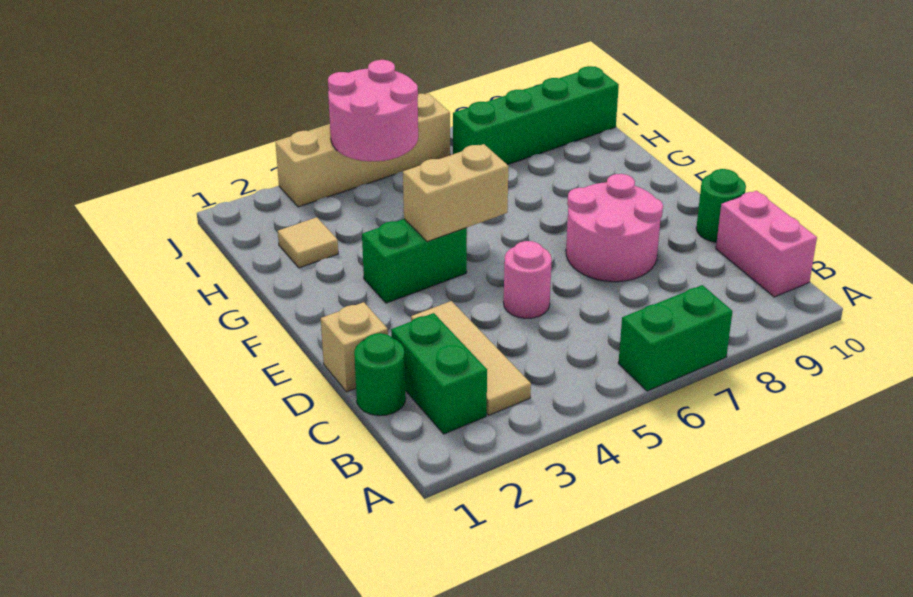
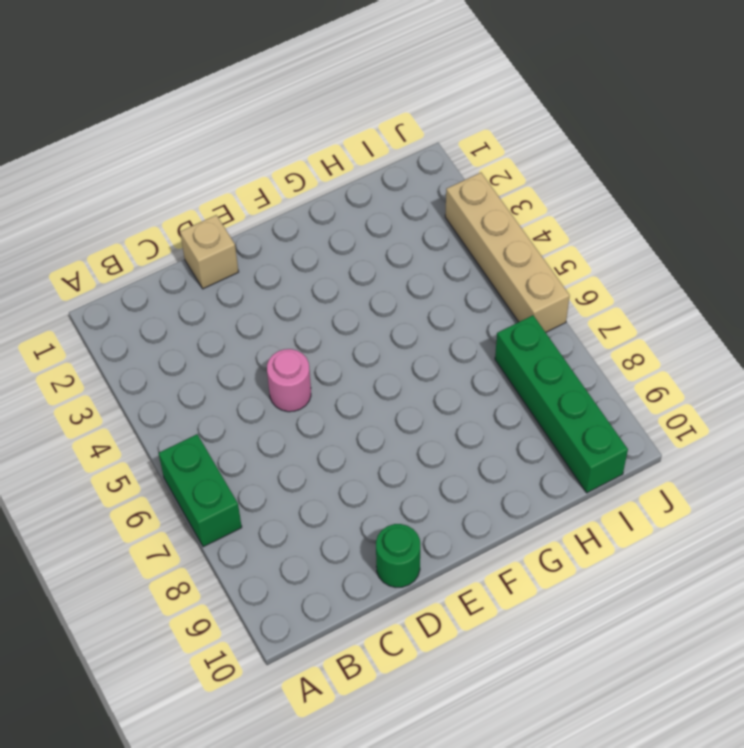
none -> green brick B2:C2 level 1
none -> tan tile B3:D3 level 1
none -> pink brick B10:C10 level 1

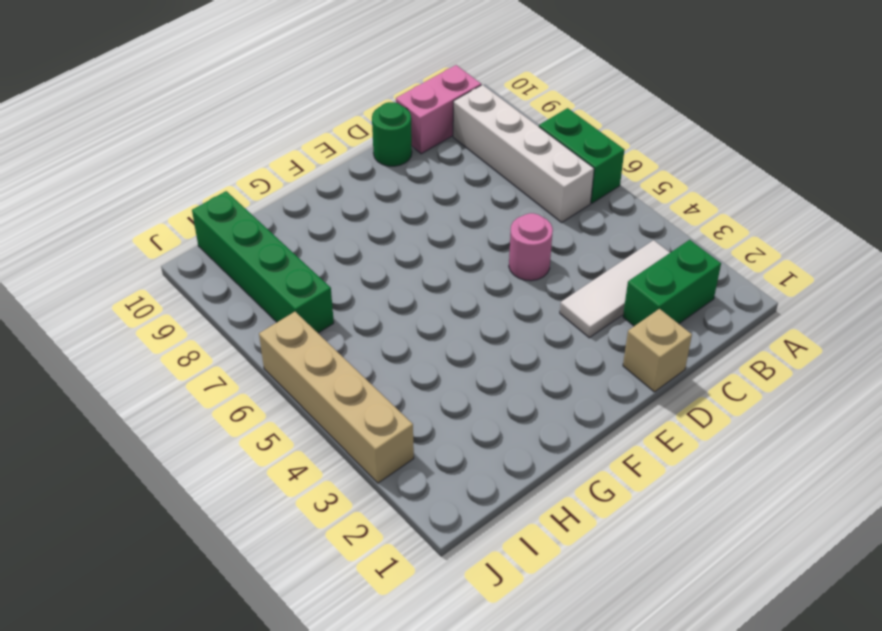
white tile B3:D3 level 1 -> tan tile B3:D3 level 1
white brick B6:B9 level 1 -> none
none -> green round brick C1 level 1
none -> pink round brick D7:E8 level 1
none -> green brick F3:F4 level 1

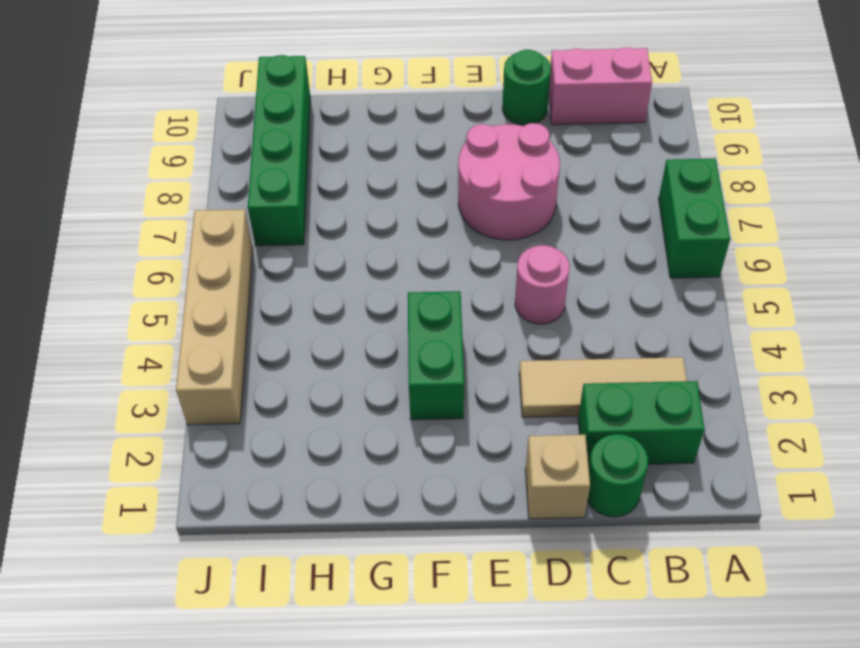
none -> tan tile H2 level 1
none -> tan brick F4:F5 level 2
none -> pink round brick I4:J5 level 2

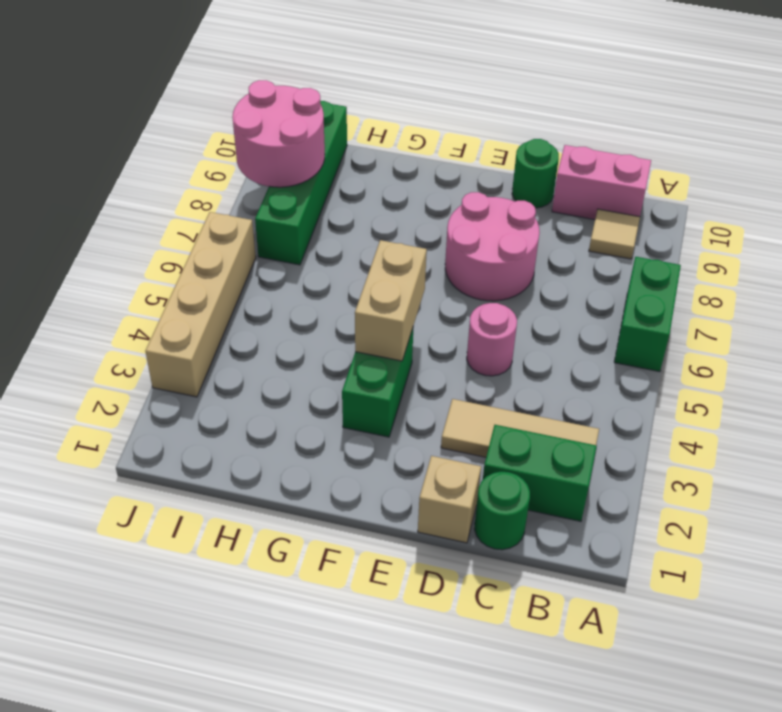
tan tile B9 level 1 -> tan tile H2 level 1
pink round brick I8:J9 level 2 -> pink round brick I4:J5 level 2

